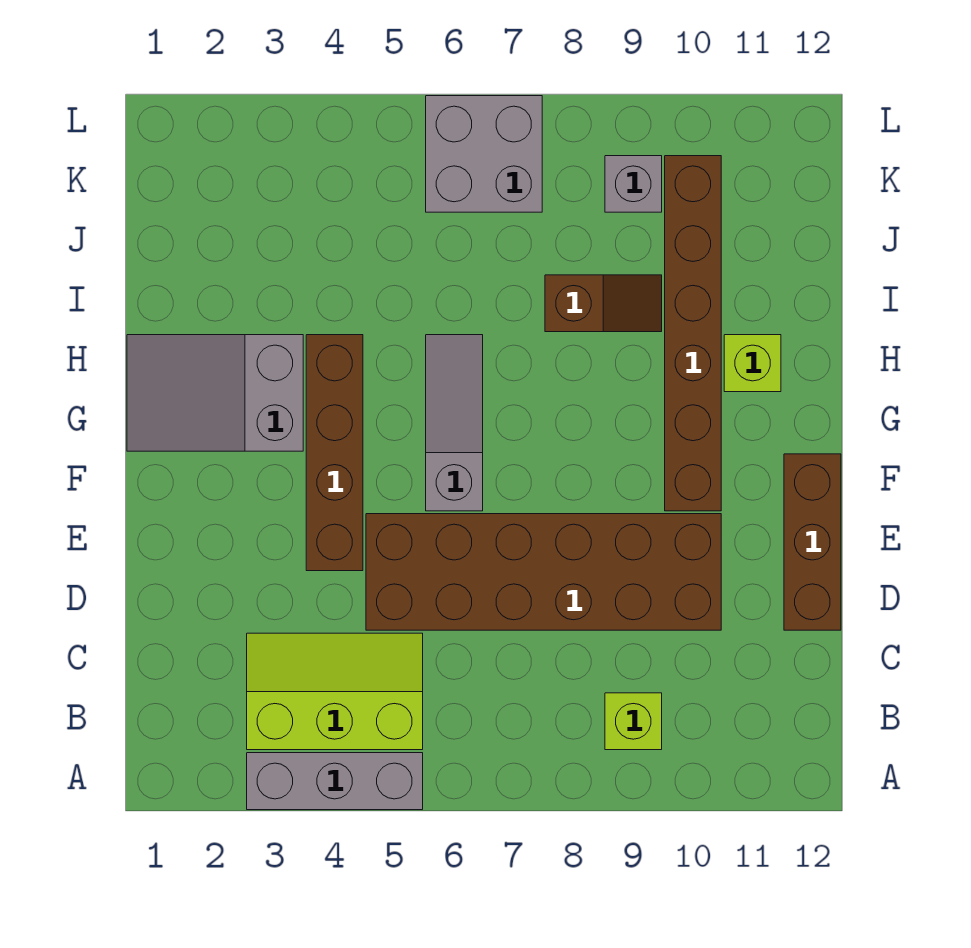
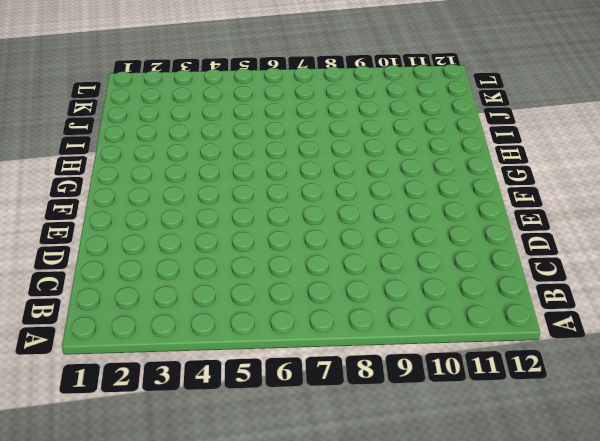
none -> grey brick A3:A5 level 1
none -> lime slope B3:C5 level 1 top B
none -> lime brick B9 level 1

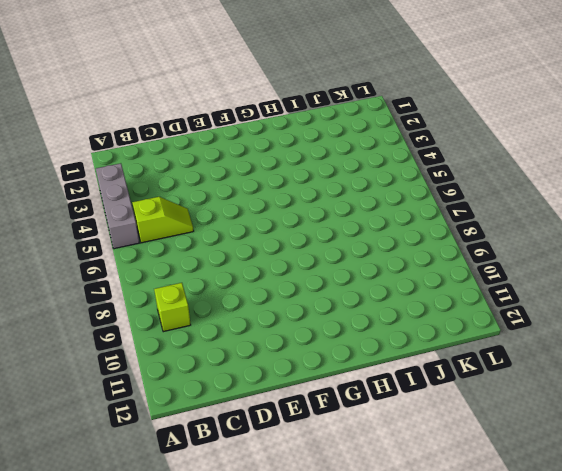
lime slope B5:C5 level 1 top B -> lime slope B3:C5 level 1 top B
none -> brown brick D5:E10 level 1
none -> brown brick D12:F12 level 1
none -> brown brick E4:H4 level 1

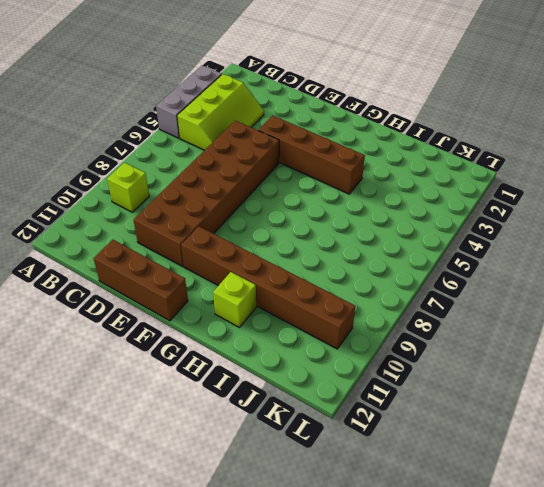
none -> grey slope F6:H6 level 1 top F
none -> grey slope G1:H3 level 1 top 3
none -> brown slope I8:I9 level 1 top 8

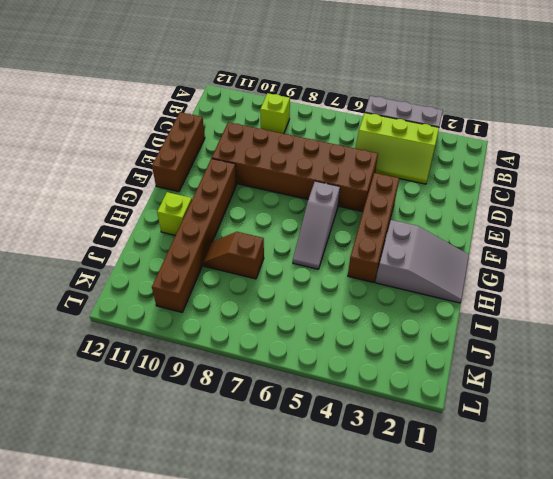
none -> grey brick K6:L7 level 1
none -> grey brick K9 level 1

